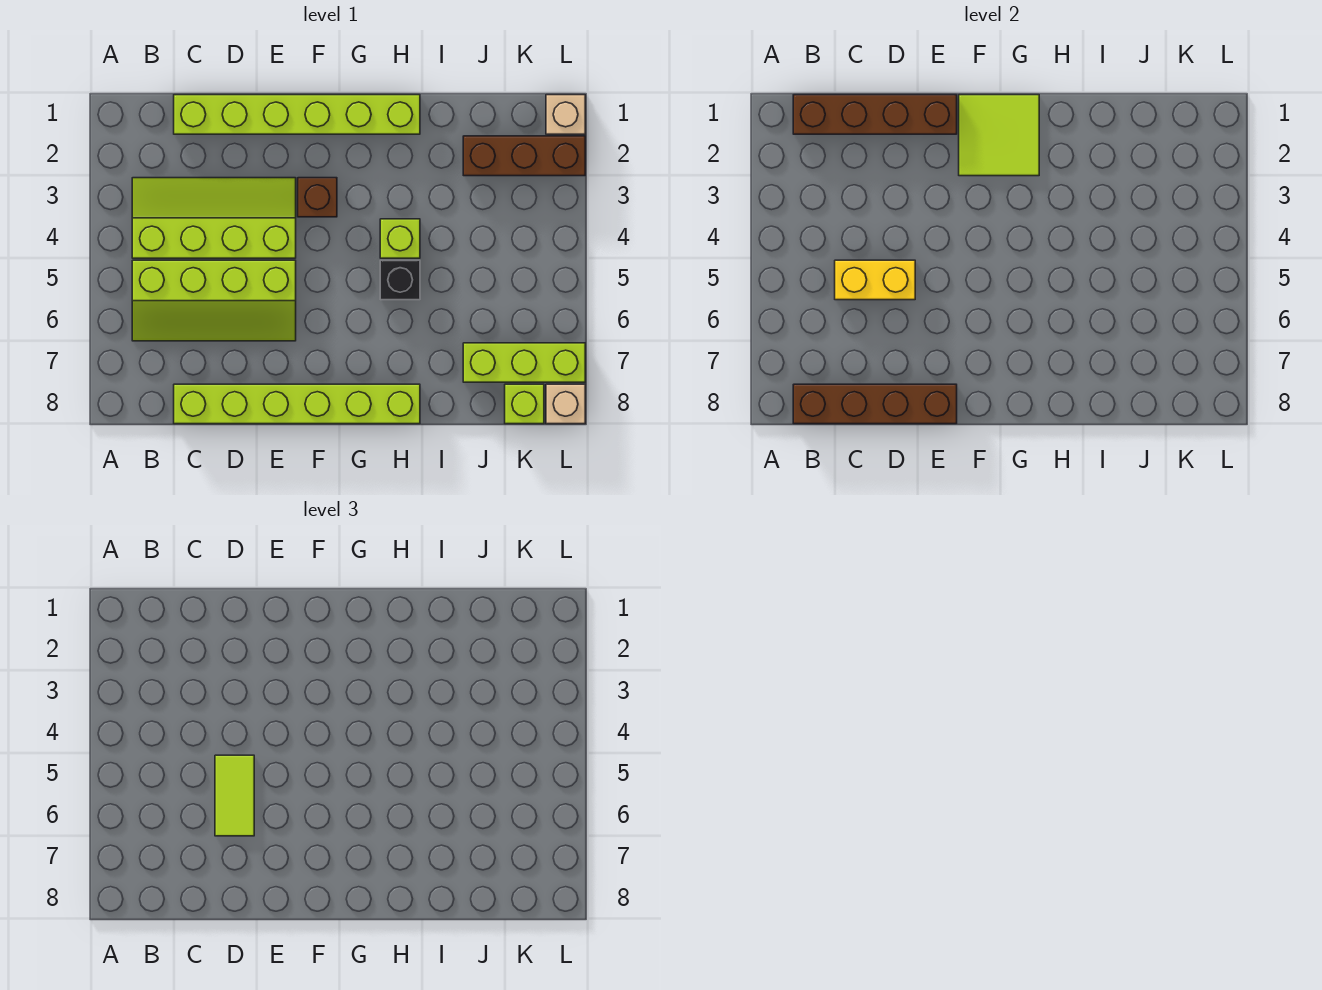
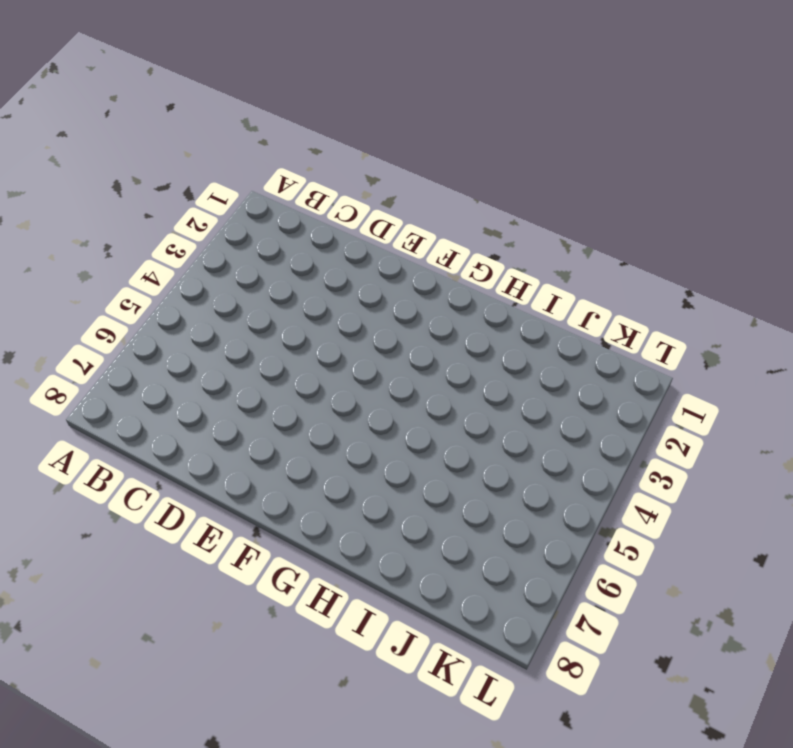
none -> lime slope B3:E4 level 1 top 4
none -> lime slope B5:E6 level 1 top 5
none -> lime brick C1:H1 level 1

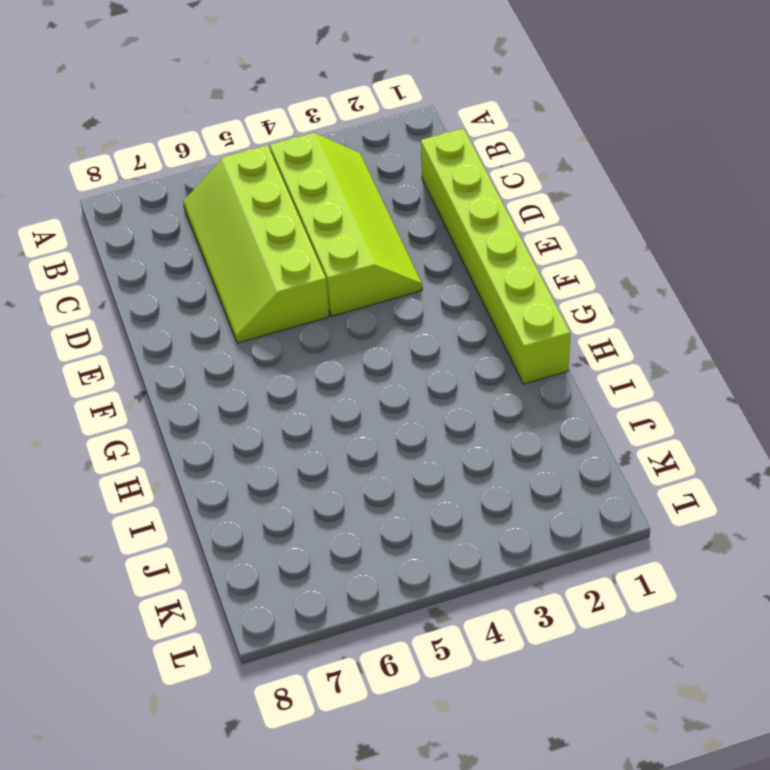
none -> lime brick C8:H8 level 1
none -> brown brick F3 level 1
none -> lime brick H4 level 1

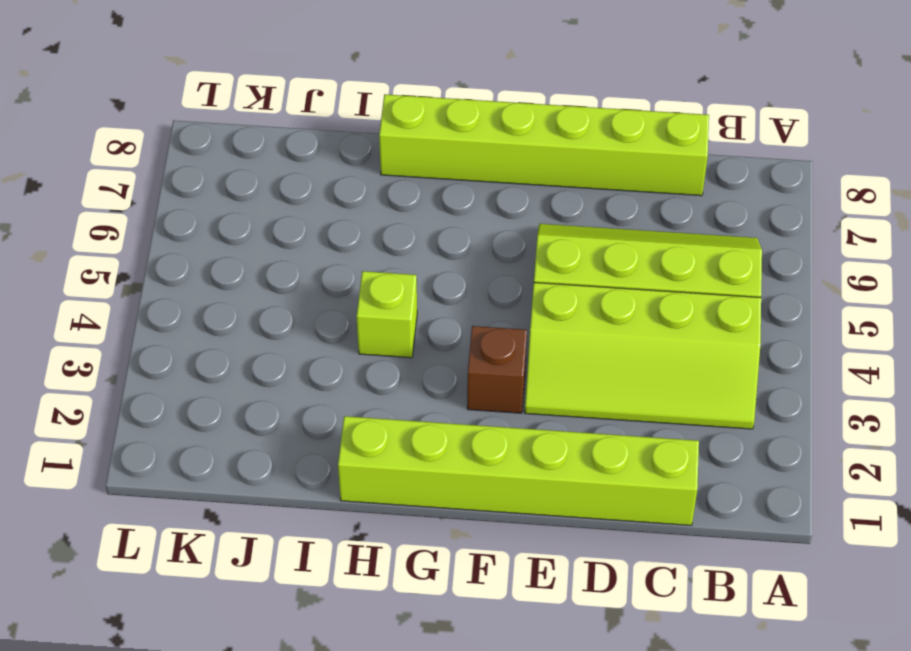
none -> black brick H5 level 1
none -> brown brick J2:L2 level 1
none -> lime brick J7:L7 level 1

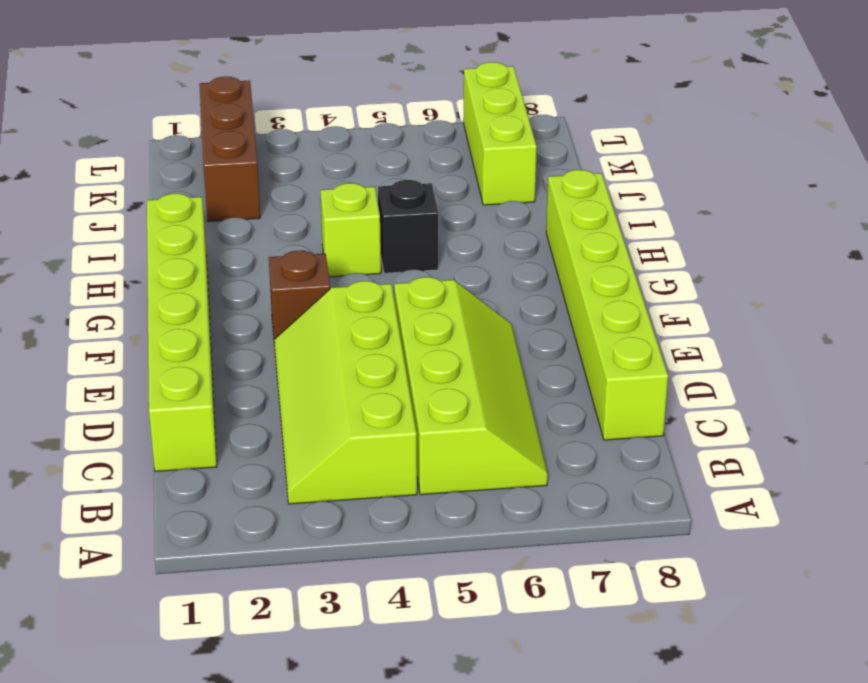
none -> lime brick K8 level 1
none -> tan brick L1 level 1
none -> tan brick L8 level 1

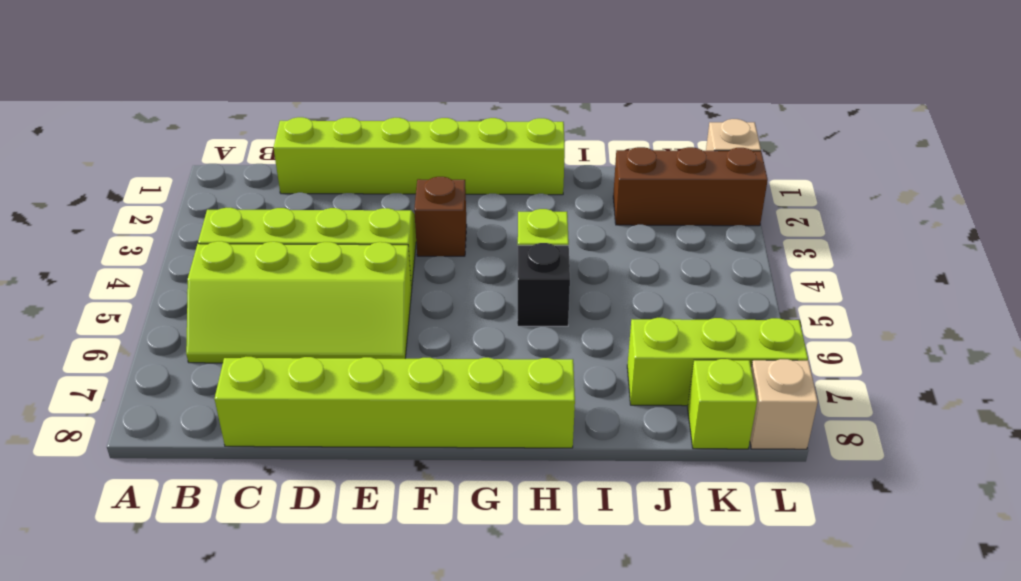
none -> brown brick B1:E1 level 2
none -> brown brick B8:E8 level 2
none -> yellow brick C5:D5 level 2

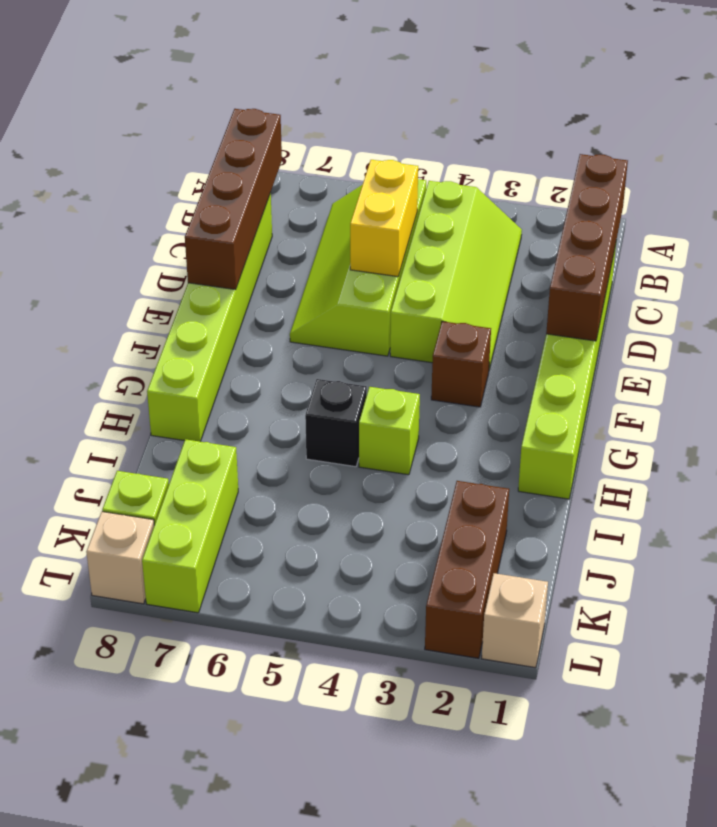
none -> lime tile F1:G2 level 2
none -> lime tile D5:D6 level 3

